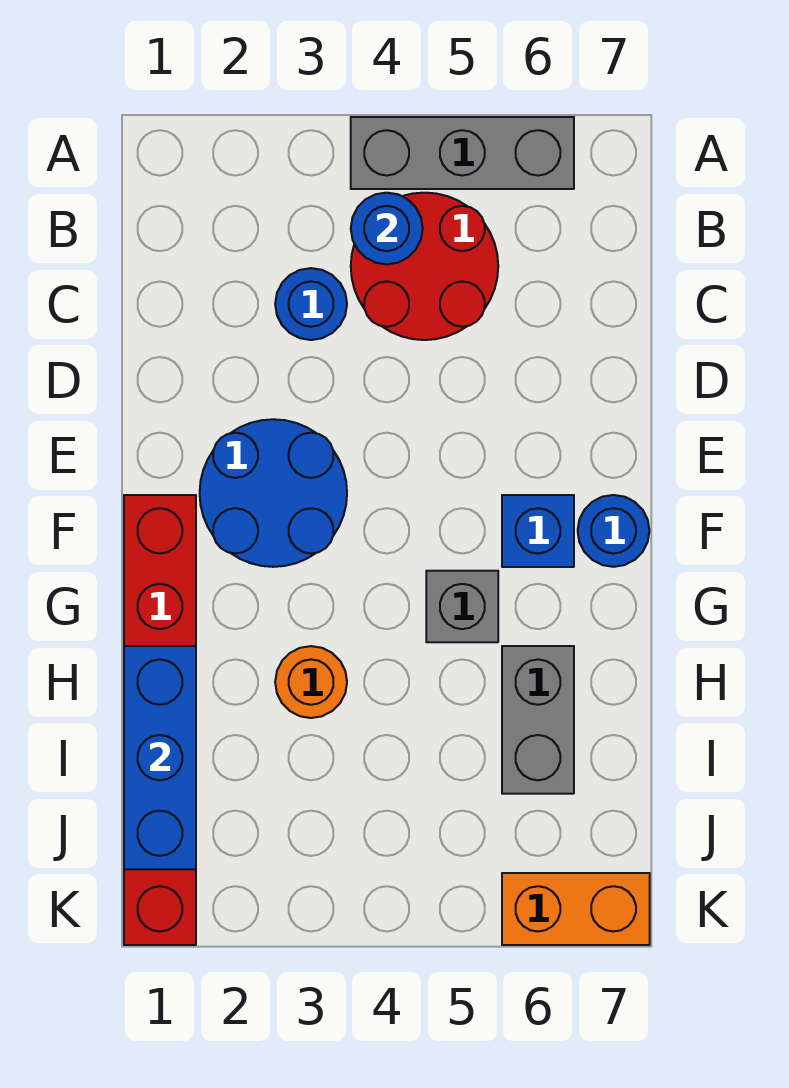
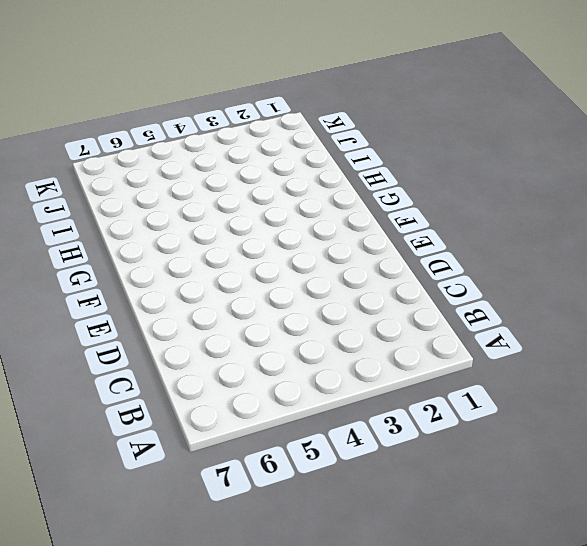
none -> grey brick A4:A6 level 1
none -> red round brick B4:C5 level 1
none -> blue round brick C3 level 1

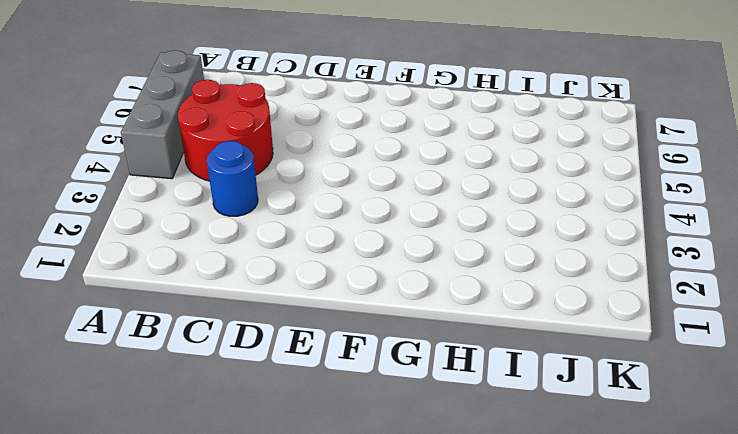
none -> blue round brick E2:F3 level 1
none -> red brick F1:K1 level 1
none -> blue brick F6 level 1

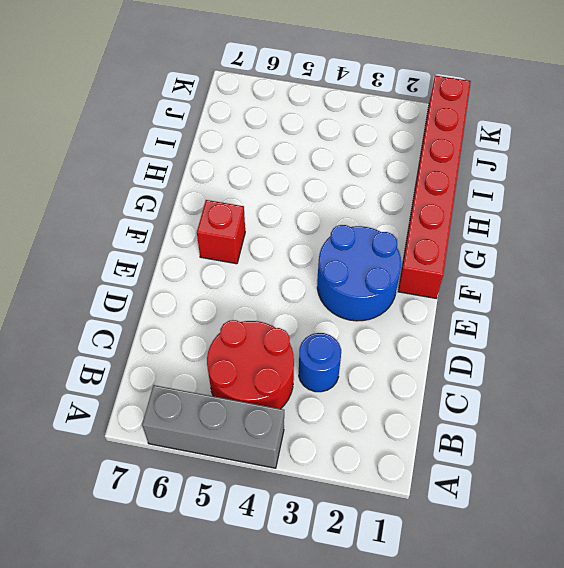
red brick F6 level 1 -> blue brick F6 level 1
none -> blue round brick F7 level 1
none -> grey brick G5 level 1
none -> orange round brick H3 level 1

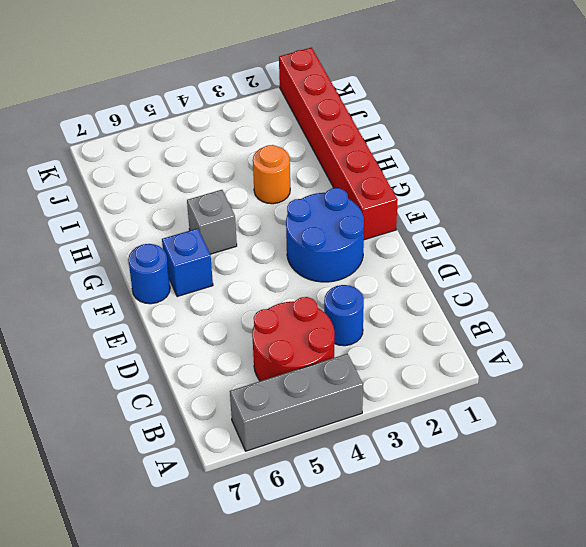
none -> grey brick H6:I6 level 1
none -> orange brick K6:K7 level 1
none -> blue round brick B4 level 2

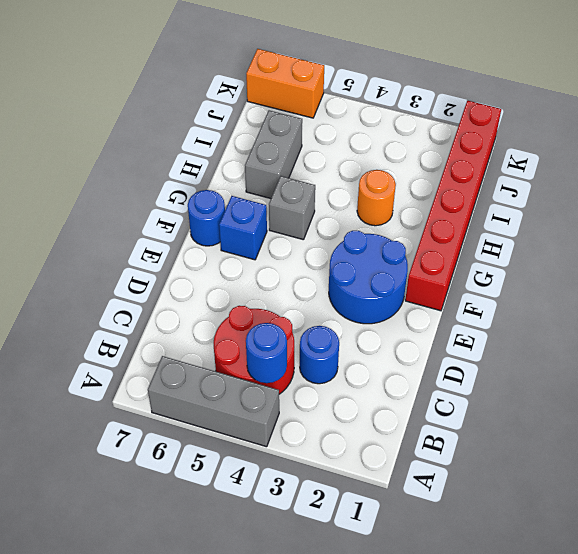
none -> blue brick H1:J1 level 2

